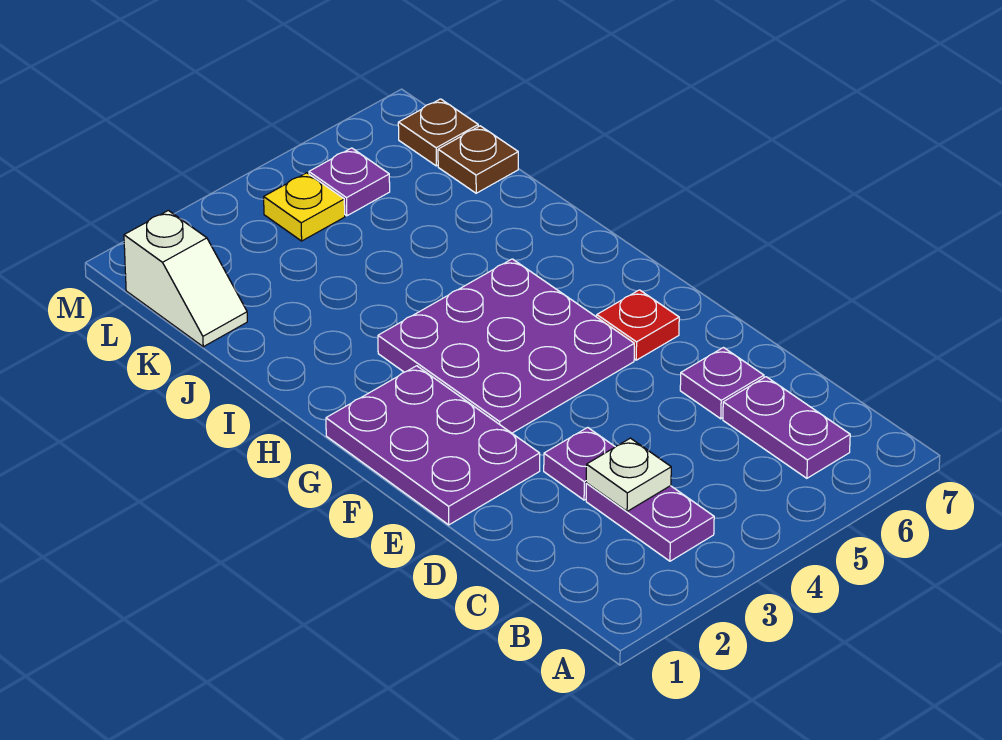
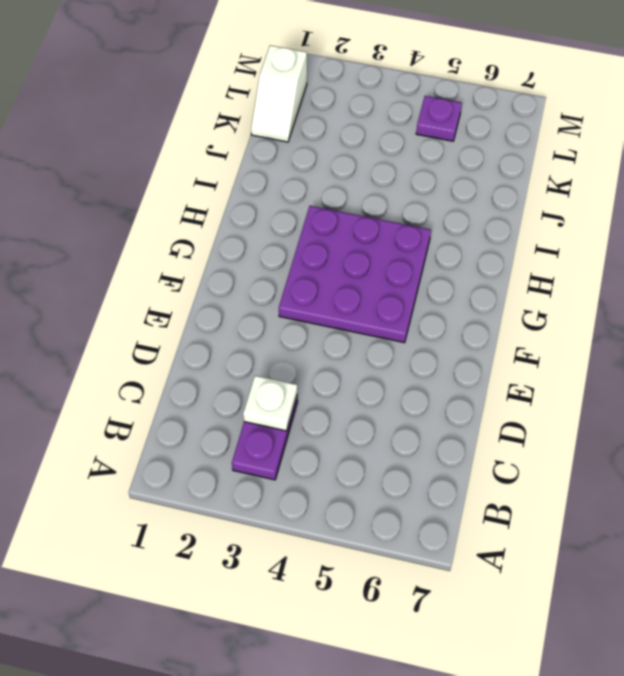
none -> purple plate B6:C6 level 1
none -> purple plate D3 level 1
none -> purple plate D6 level 1

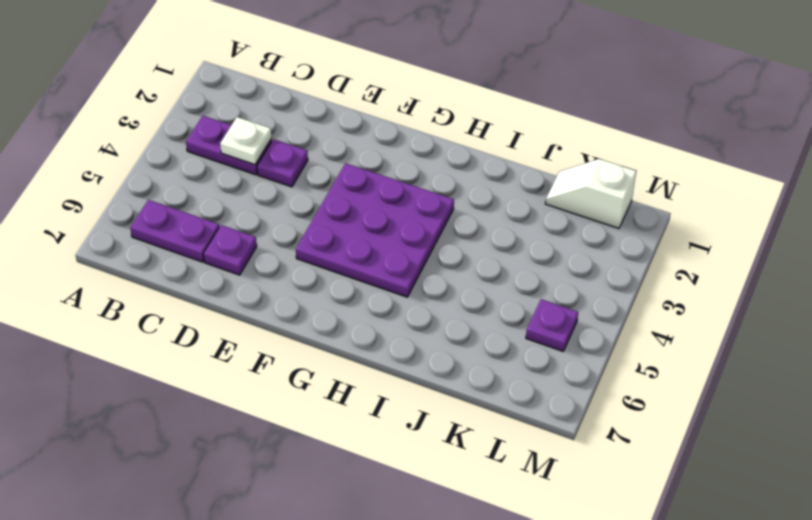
none -> purple plate E1:G2 level 1
none -> red plate F6 level 1
none -> brown plate K7 level 1

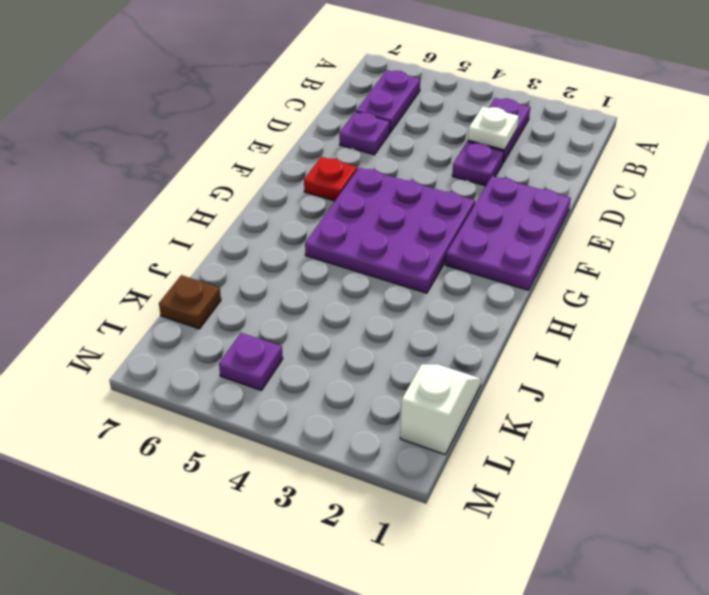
none -> yellow plate L4 level 1
none -> brown plate L7 level 1

